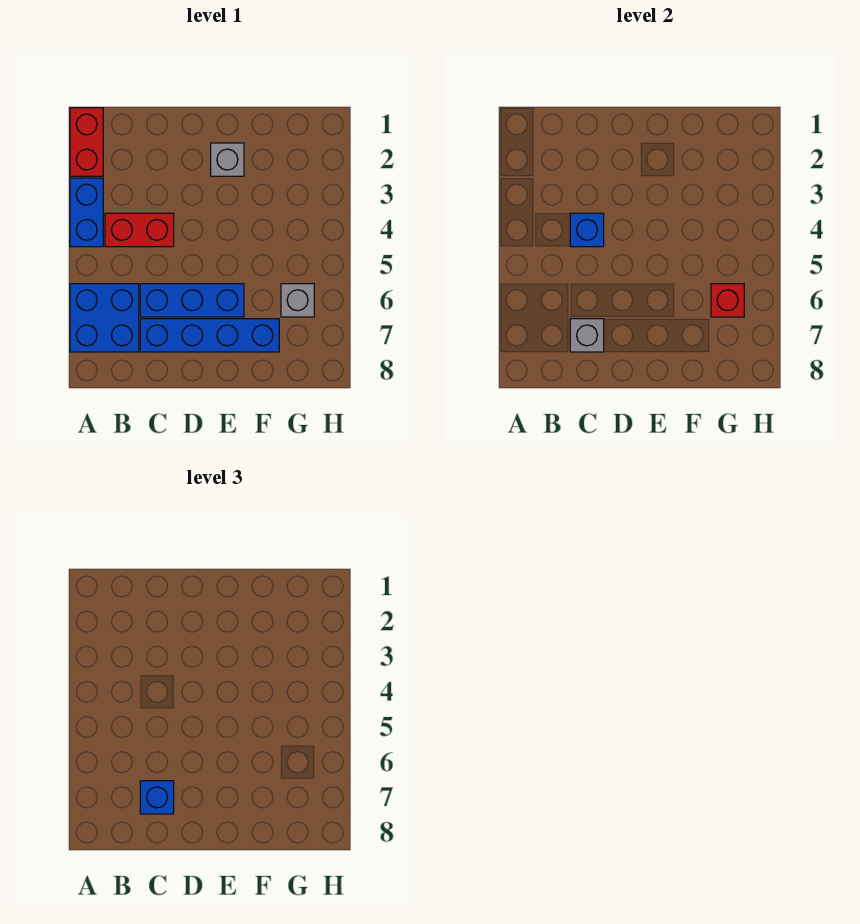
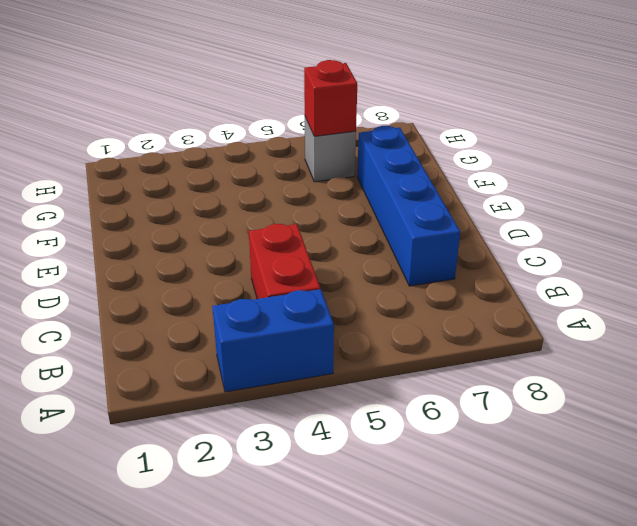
none -> red brick A1:A2 level 1
none -> blue brick A6:B7 level 1
none -> blue brick C6:E6 level 1

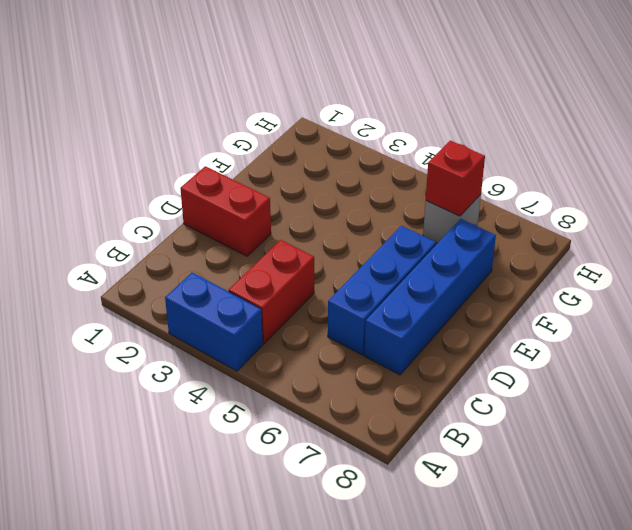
red brick D1:D2 level 1 -> red brick A1:A2 level 1
none -> blue brick A6:B7 level 1
none -> grey brick E2 level 1
none -> blue brick C4 level 2

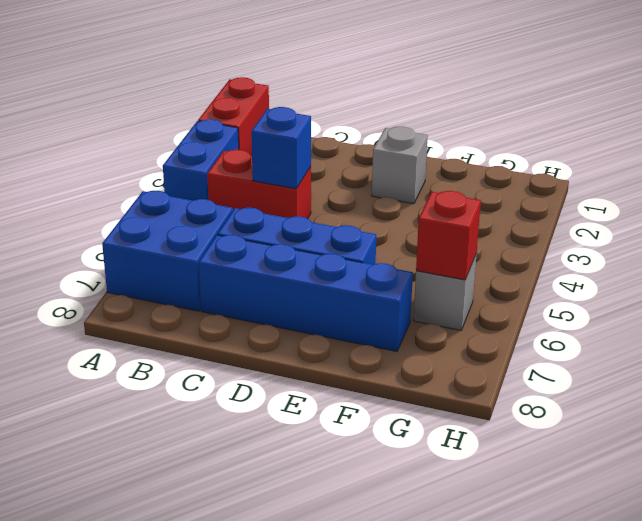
none -> grey brick C7 level 2
none -> blue brick C7 level 3

